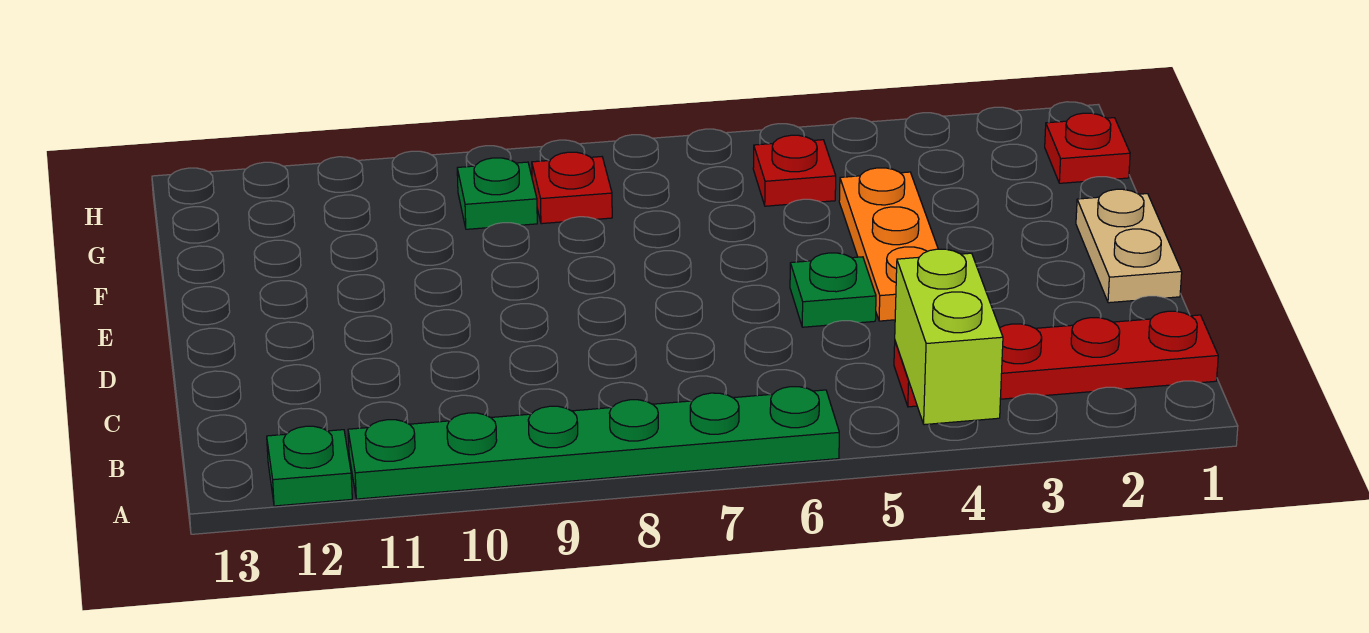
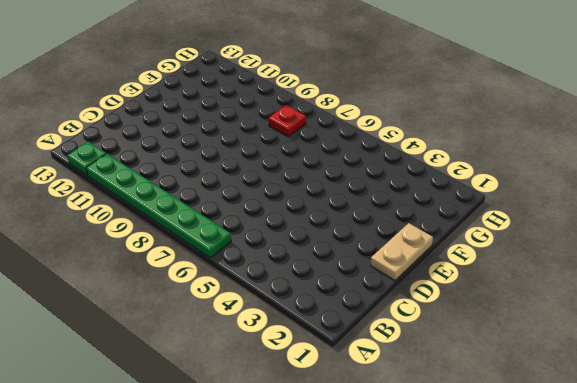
none -> red plate B1:B4 level 1
none -> orange plate D4:F4 level 1

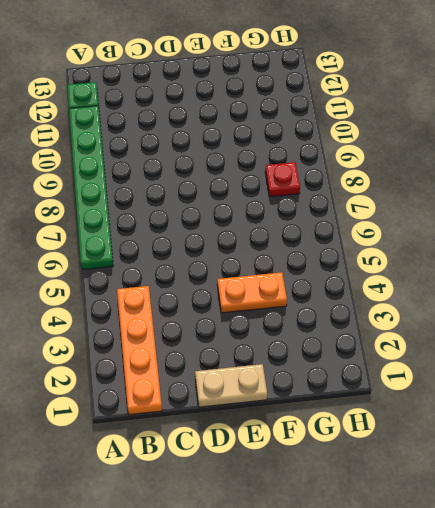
orange plate B1:B4 level 1 -> red plate B1:B4 level 1
orange plate E4:F4 level 1 -> orange plate D4:F4 level 1
none -> green plate D5 level 1
none -> red plate G1 level 1

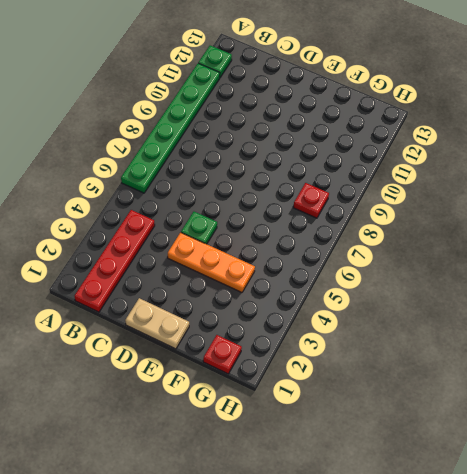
none -> red plate G5 level 1
none -> green plate G9 level 1

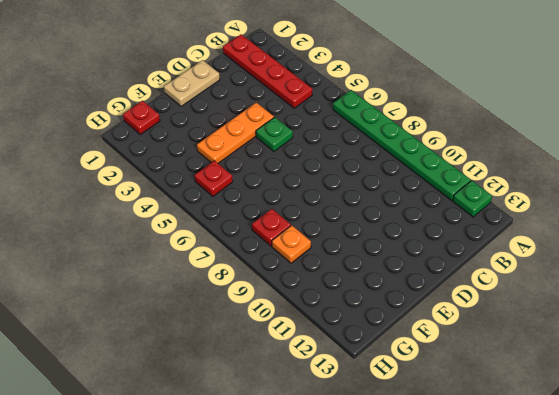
orange plate G9 level 1 -> green plate G9 level 1
none -> lime brick A4:B4 level 2

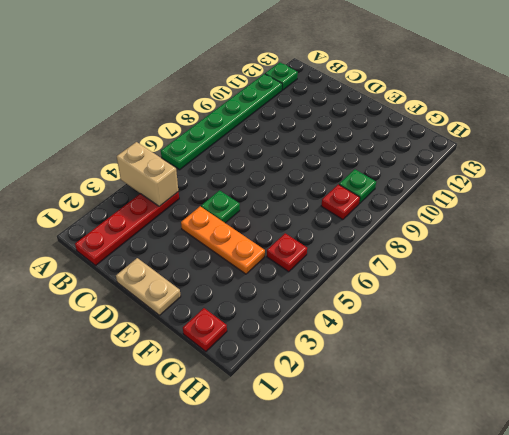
tan brick A4:B4 level 2 -> lime brick A4:B4 level 2

